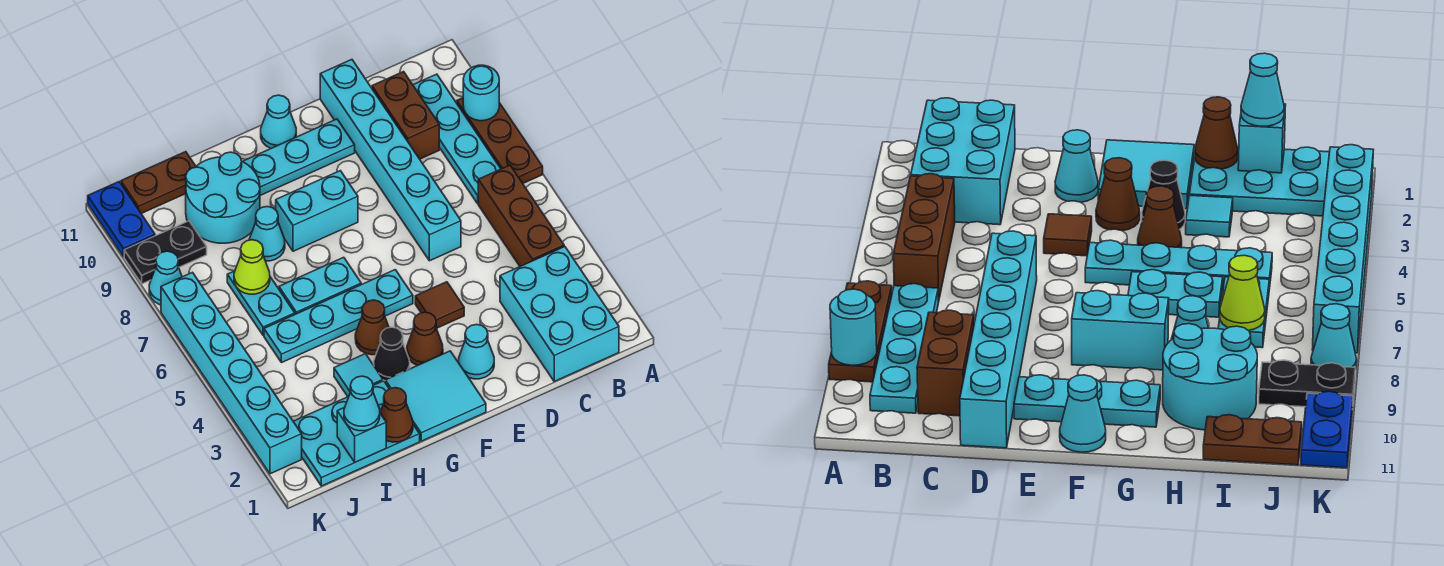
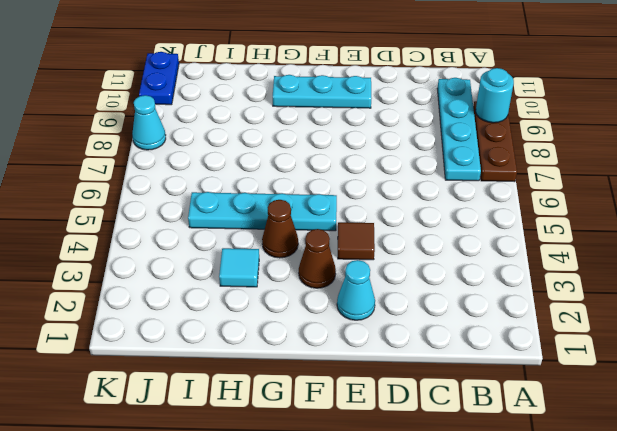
none -> cyan brick B1:C3 level 1
none -> brown brick B4:B6 level 1
none -> brown brick C9:C10 level 1
none -> cyan brick D6:D11 level 1

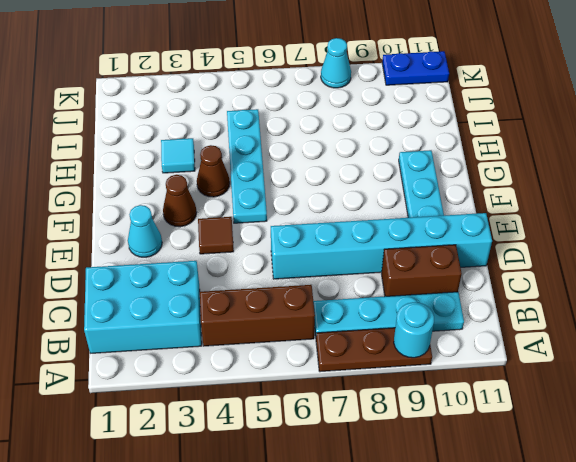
none -> cyan tile F1:G2 level 1
none -> cyan brick F8:G8 level 1
none -> cyan cone F11 level 1
none -> black cone G3 level 1

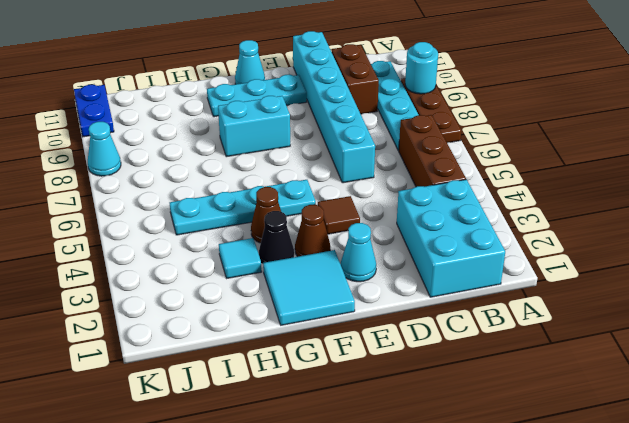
none -> cyan plate G6:H6 level 1
none -> cyan plate H1:J2 level 1
none -> cyan cone H8 level 1
none -> cyan round brick H9:I10 level 1

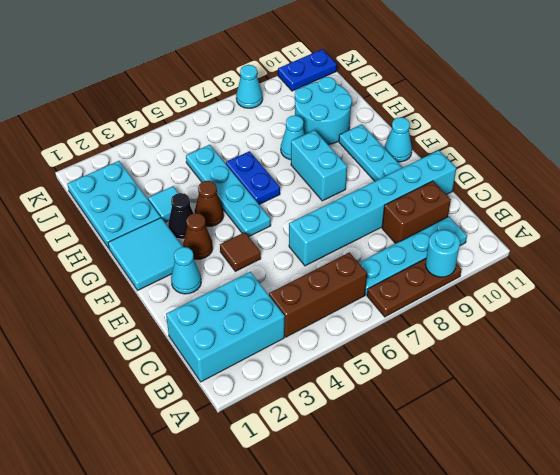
blue plate G6:H6 level 1 -> cyan plate G6:H6 level 1
none -> cyan plate I6:I7 level 1
none -> brown plate I11:J11 level 1
none -> black plate J9:K9 level 1
none -> cyan brick K2:K7 level 1

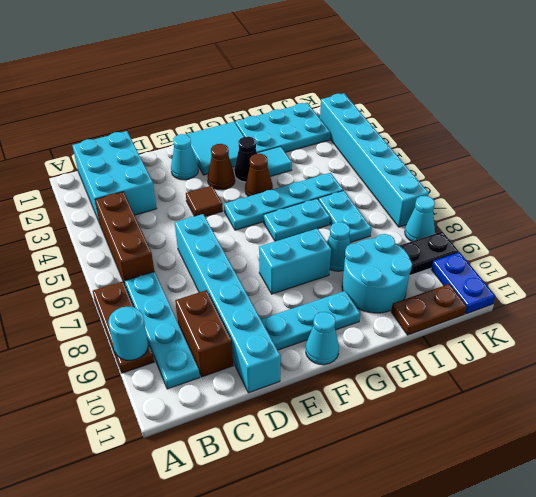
none -> brown cone H1 level 2
none -> cyan brick I1 level 2
none -> lime cone I7 level 2
none -> cyan cone I1 level 3

